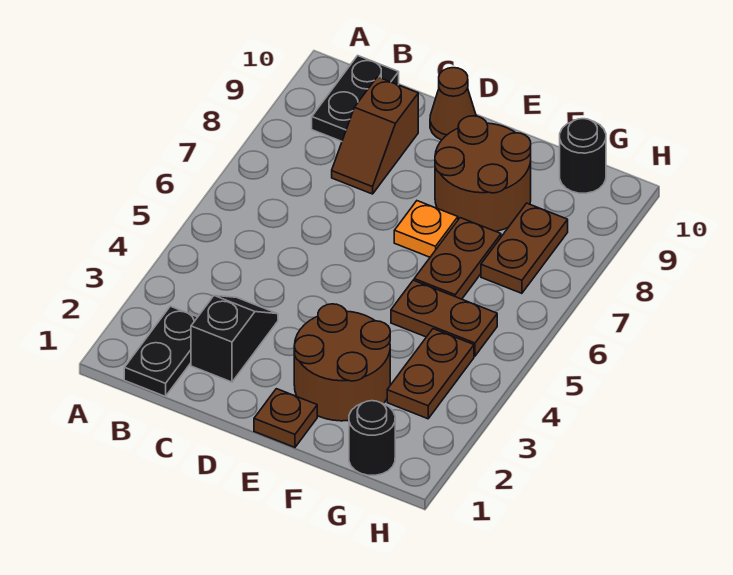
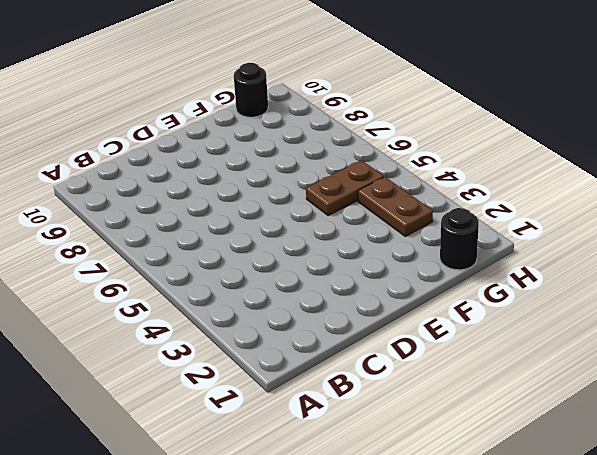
none -> black plate B1:B2 level 1
none -> black plate B9:B10 level 1
none -> black slope C2:C3 level 1 top 2

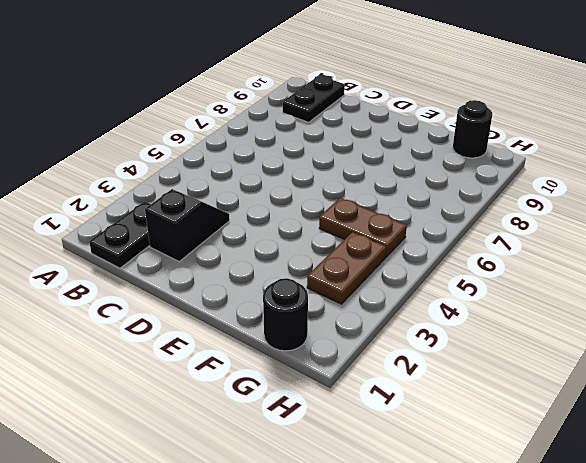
none -> brown slope C8:C9 level 1 top 9
none -> brown cone D10 level 1
none -> brown plate E1 level 1

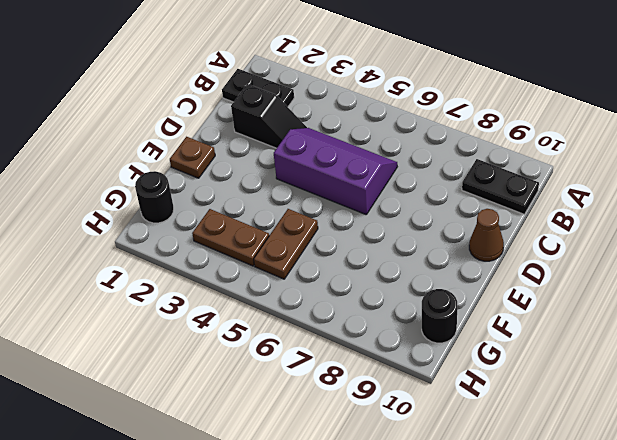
purple slope C4:D6 level 1 top D -> none
none -> brown slope C8:C9 level 1 top 9
none -> brown round brick E2:F3 level 1
none -> orange plate E7 level 1

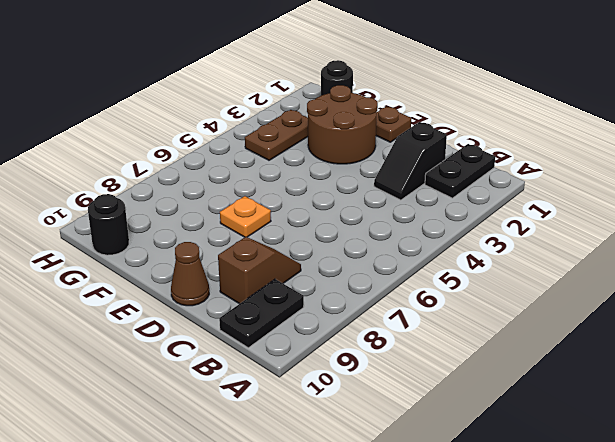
none -> brown round brick E8:F9 level 1
none -> brown plate F5:G5 level 1
none -> brown plate F6:F7 level 1

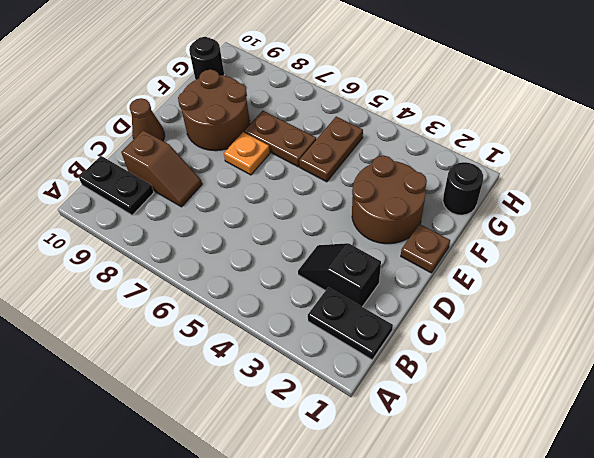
none -> brown plate G3:G4 level 1
none -> brown plate G7:G8 level 1

